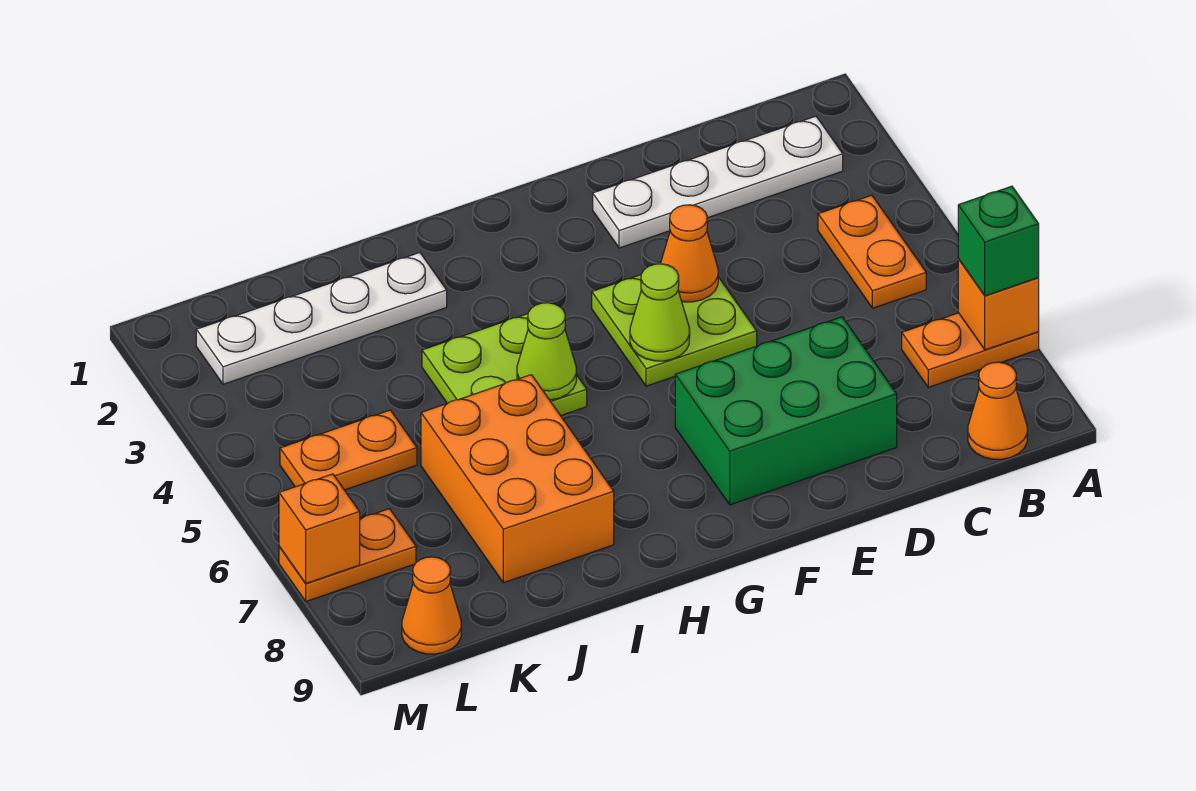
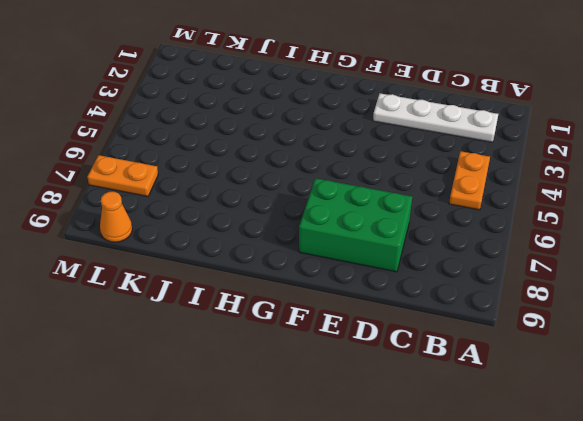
none -> orange plate A7:B7 level 1
none -> orange cone B9 level 1
none -> lime plate E4:F5 level 1

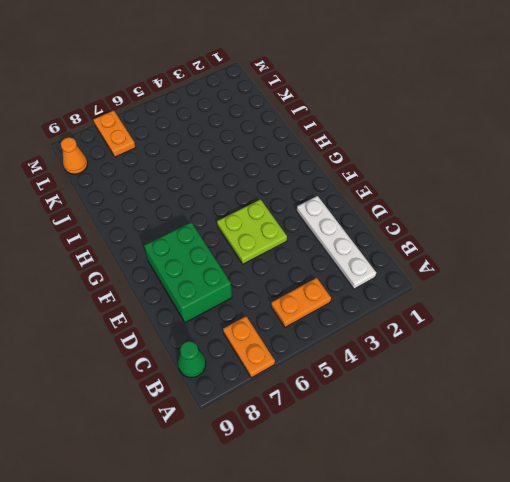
green cone B9 level 1 -> orange cone B9 level 1
none -> lime plate H4:I5 level 1
none -> white plate I2:L2 level 1
none -> orange brick I6:J8 level 1

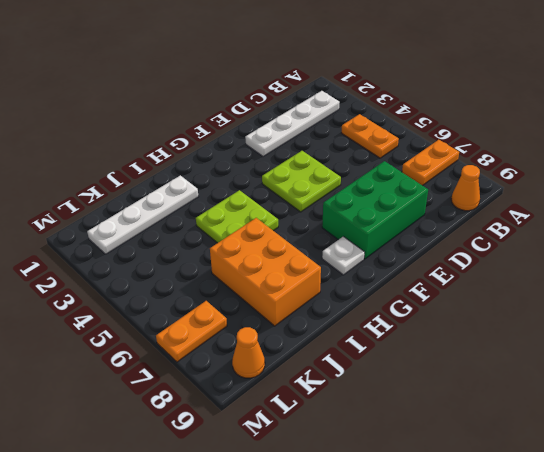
white plate G8 level 1 -> none
none -> orange plate K5:L5 level 1
none -> orange brick A7 level 2
none -> orange cone E4 level 2

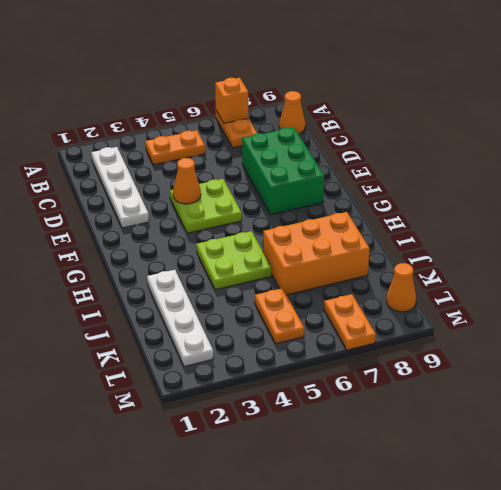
none -> lime cone F5 level 2
none -> lime cone H5 level 2
none -> orange brick M7 level 2

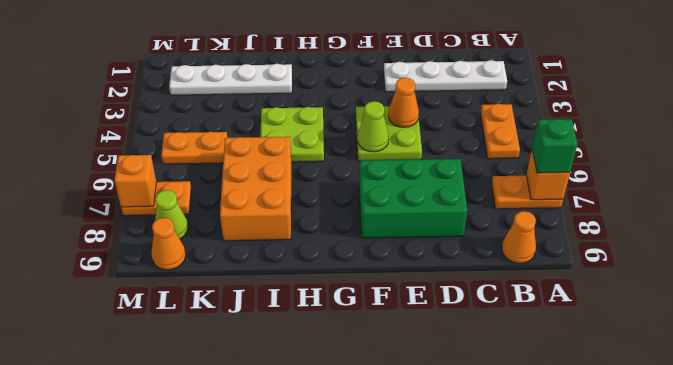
lime cone L8 level 1 -> lime cone H5 level 2

